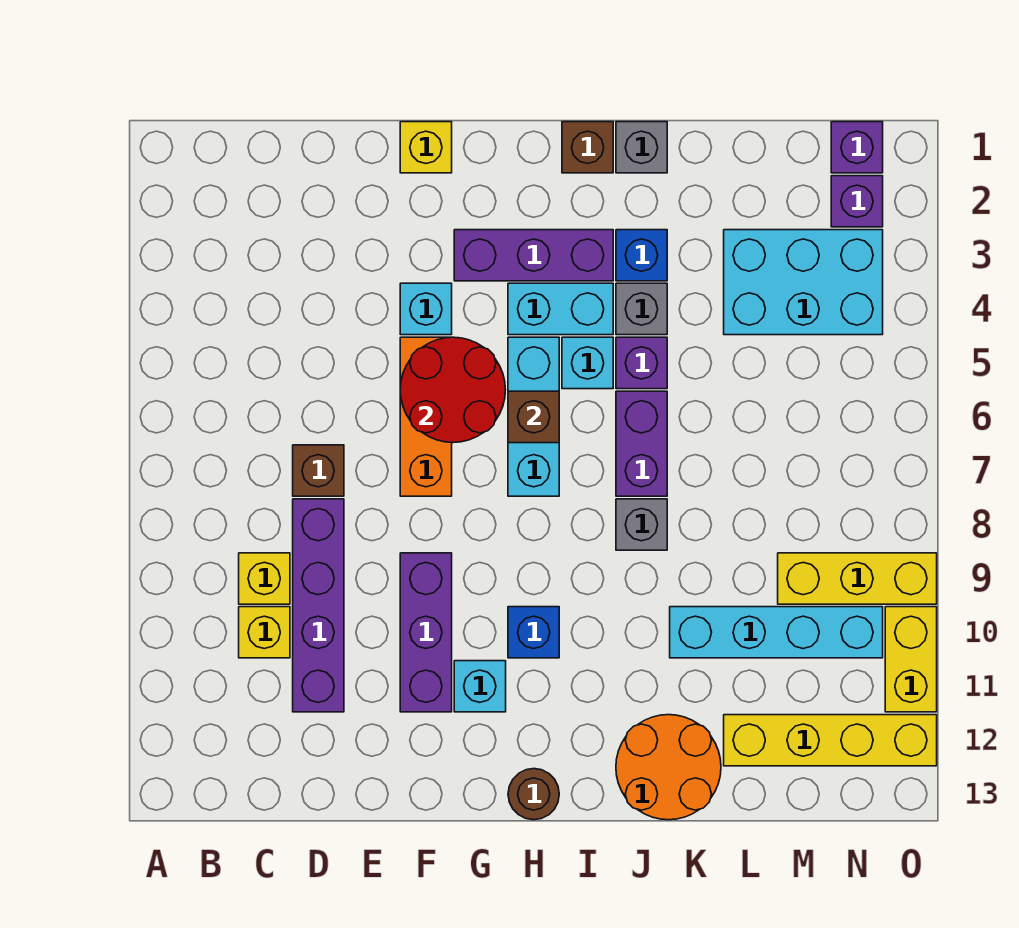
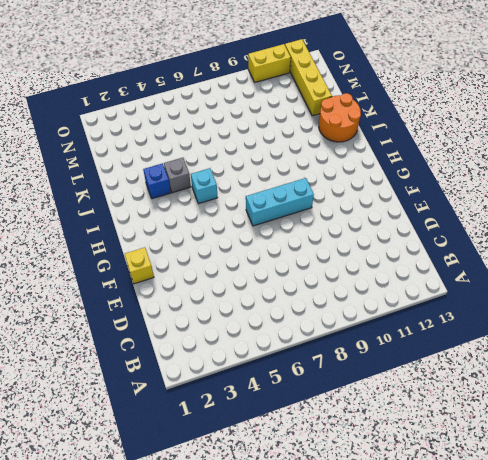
cyan brick G7:G9 level 1 -> cyan brick H5:H7 level 1
none -> yellow brick C9 level 1
none -> yellow brick C10 level 1
none -> brown brick D7 level 1
none -> purple brick D8:D11 level 1

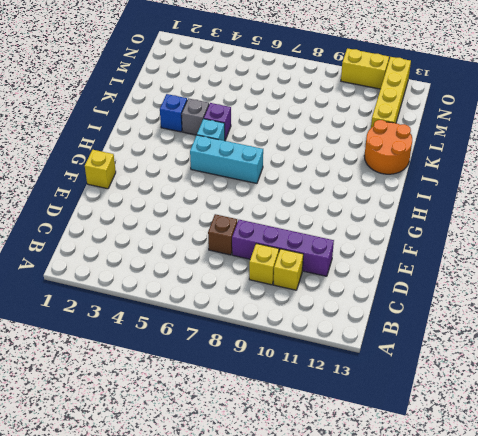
none -> cyan brick F4 level 1
none -> orange brick F5:F7 level 1
none -> purple brick F9:F11 level 1
none -> purple brick G3:I3 level 1

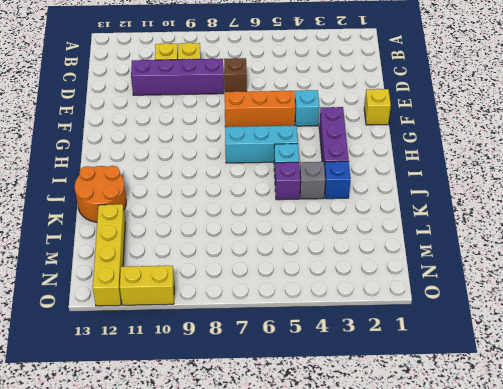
none -> purple brick F9:F11 level 1
none -> cyan brick G11 level 1
none -> cyan brick H4:I4 level 1
none -> blue brick H10 level 1

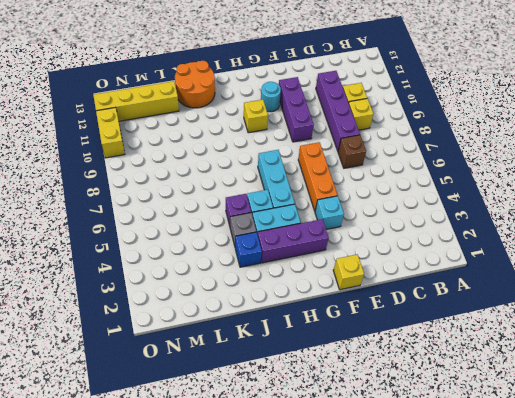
cyan round brick G11 level 1 -> cyan brick G11 level 1
yellow brick H10 level 1 -> blue brick H10 level 1
none -> brown round brick H13 level 1
none -> brown brick I1 level 1
none -> grey brick J1 level 1
none -> purple brick J6:J7 level 1

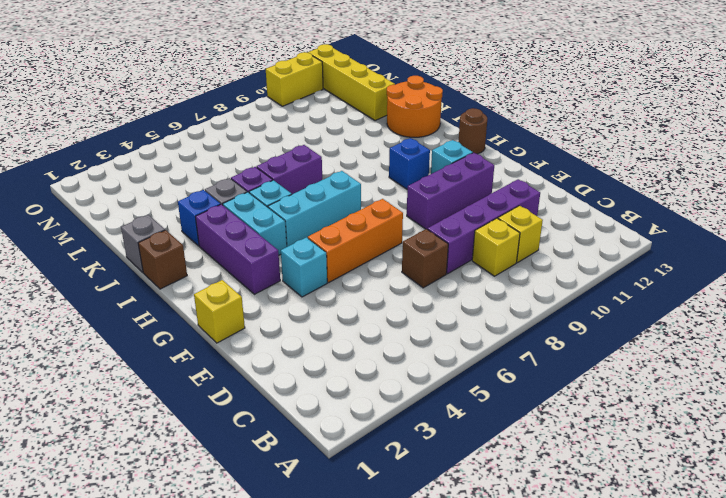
none -> grey brick J8 level 1
none -> cyan brick K10:N10 level 1
none -> cyan brick L3:N4 level 1
none -> yellow brick M9:O9 level 1

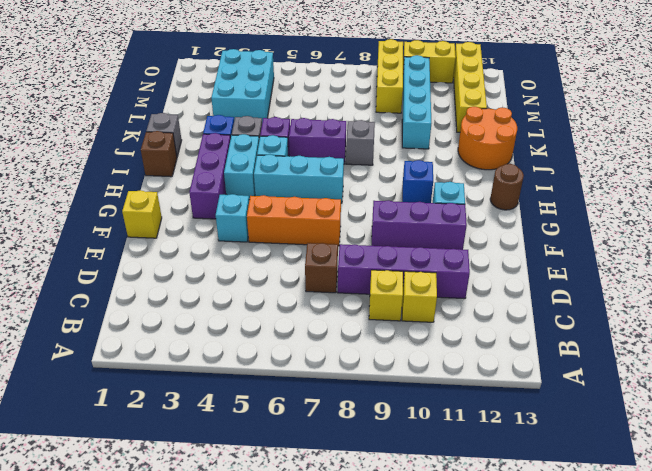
none -> purple brick N1 level 1
none -> purple brick N2 level 1
none -> red round brick F5:G6 level 2
none -> brown brick H6 level 2

